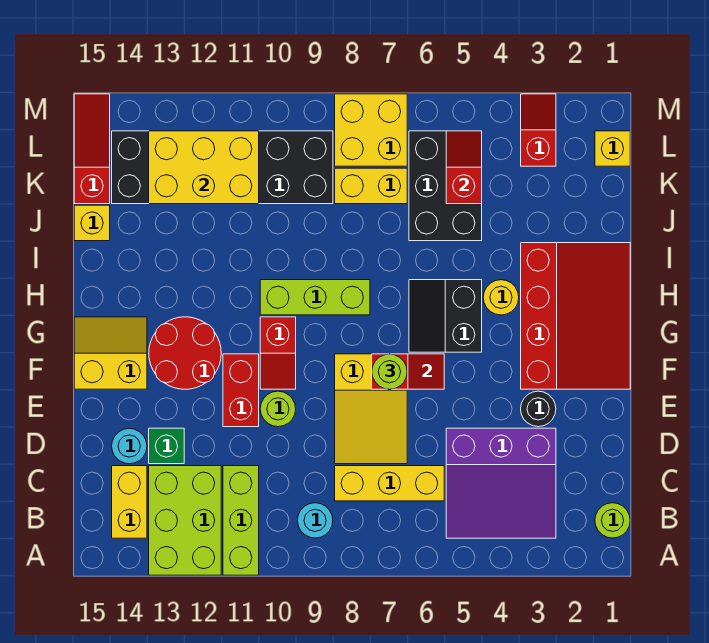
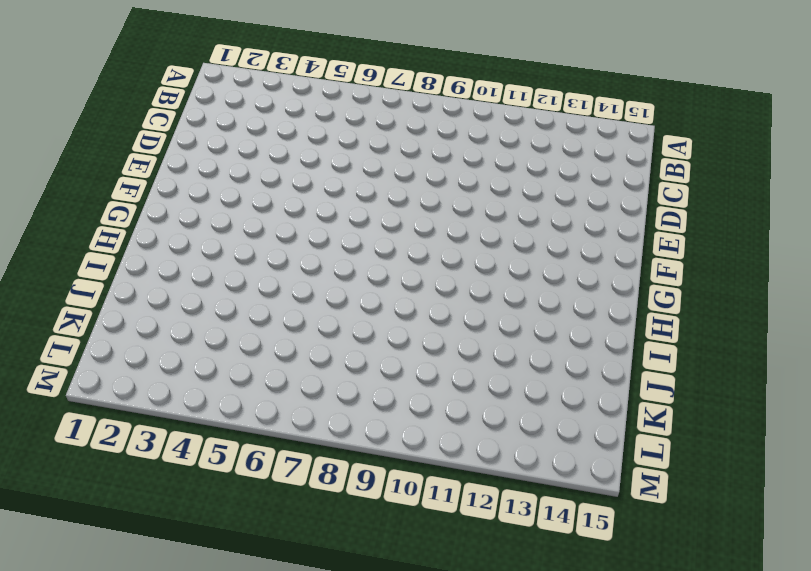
none -> lime brick A11:C11 level 1
none -> lime brick A12:C13 level 1
none -> lime round brick B1 level 1
none -> purple slope B3:D5 level 1 top D

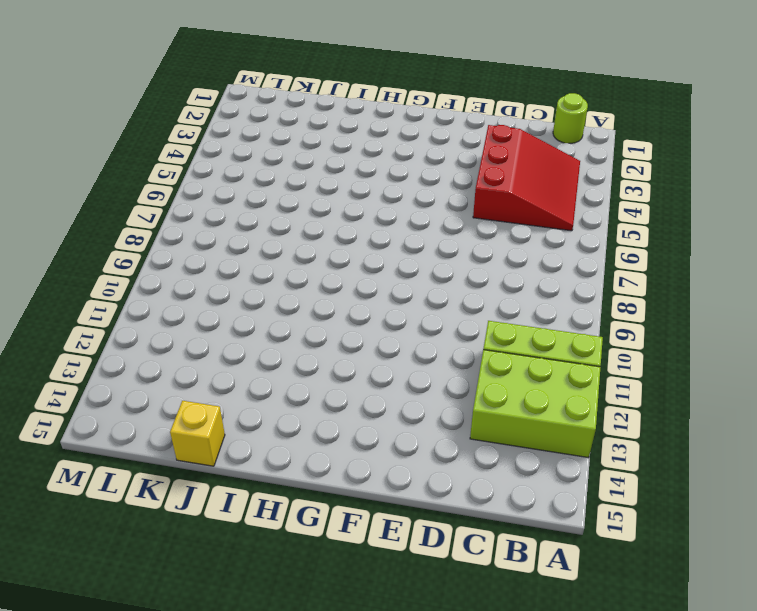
red slope B3:D5 level 1 top D -> purple slope B3:D5 level 1 top D
none -> cyan round brick B9 level 1
none -> yellow brick B14:C14 level 1
none -> yellow brick C6:C8 level 1
none -> yellow slope D7:F8 level 1 top F

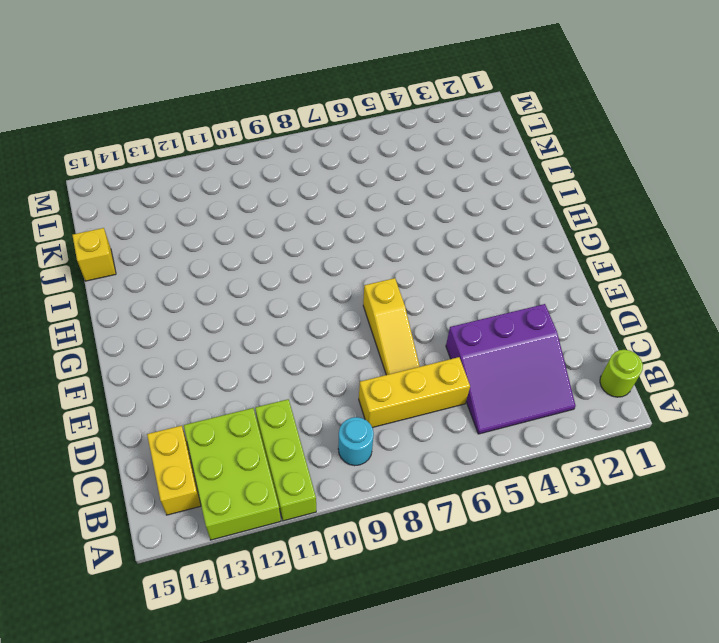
yellow slope D7:F7 level 1 top F -> yellow slope D7:F8 level 1 top F
none -> green brick D13 level 1
none -> cyan round brick D14 level 1
none -> black round brick E3 level 1
none -> lime round brick E10 level 1

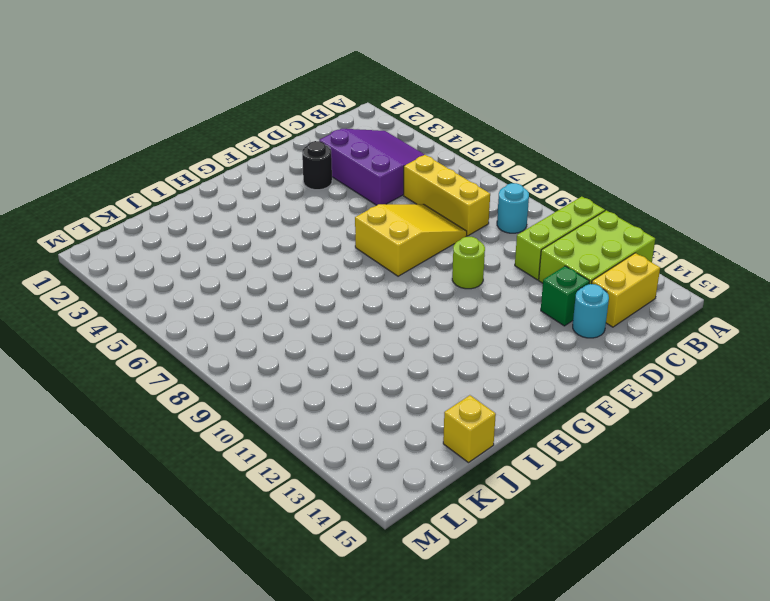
none -> lime round brick B1 level 1
none -> red brick E11:F11 level 1
none -> red slope F1:I3 level 1 top 3
none -> red slope F10:G10 level 1 top G

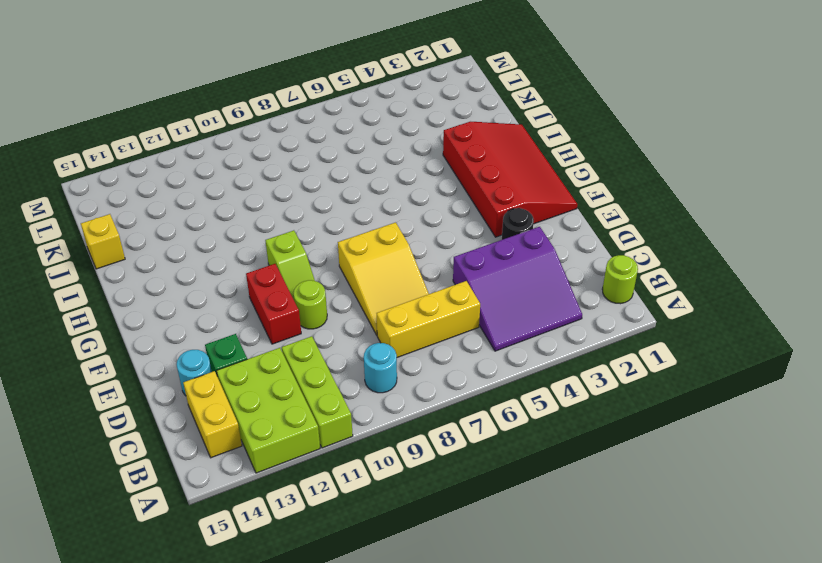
lime slope F10:G10 level 1 top G -> red slope F10:G10 level 1 top G
none -> red round brick F12:G13 level 1
none -> yellow slope F14:G15 level 1 top F
none -> black slope G5:H6 level 1 top 5
none -> yellow round brick H4 level 1

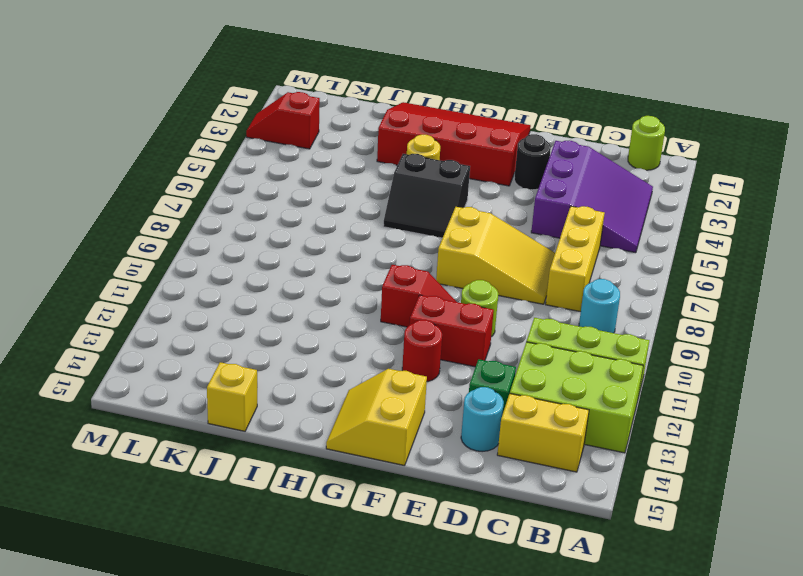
red round brick F12 level 1 -> red round brick F12:G13 level 1
none -> lime brick H8:H10 level 1
none -> black brick J5:L6 level 1
none -> yellow brick K7:K8 level 1
none -> black brick K9:L14 level 1

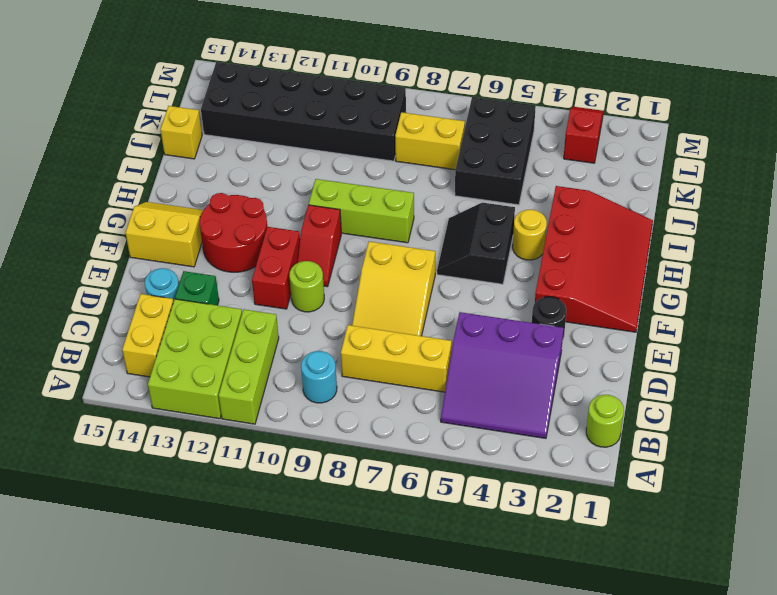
none -> red slope K15:M15 level 1 top K
none -> yellow brick L1 level 1
none -> yellow brick L7:M8 level 1
none -> red slope F6:F7 level 2 top 7

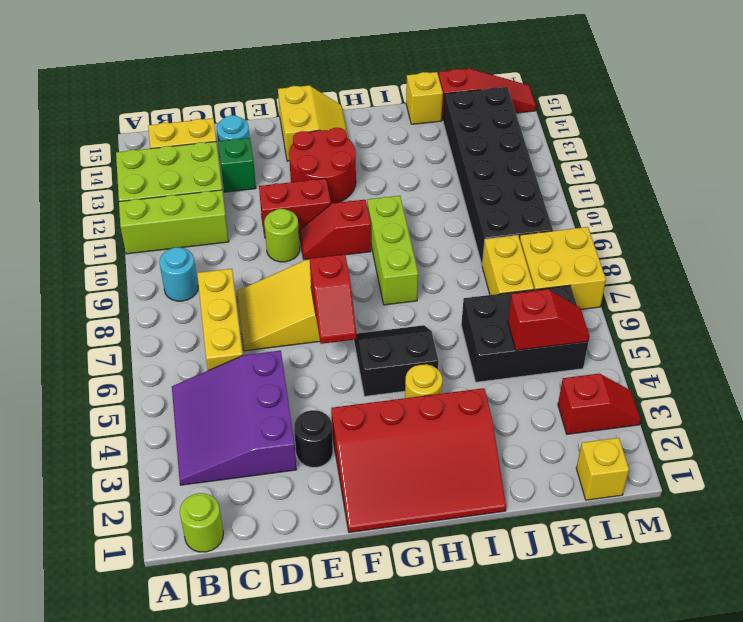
none -> yellow brick K11:L13 level 2
none -> lime round brick F7 level 3

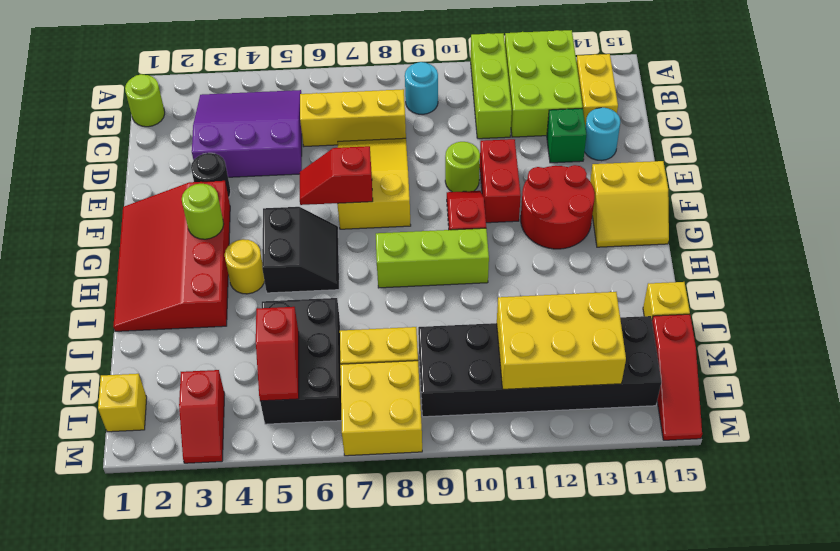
lime round brick G3 level 2 -> lime round brick F7 level 3

